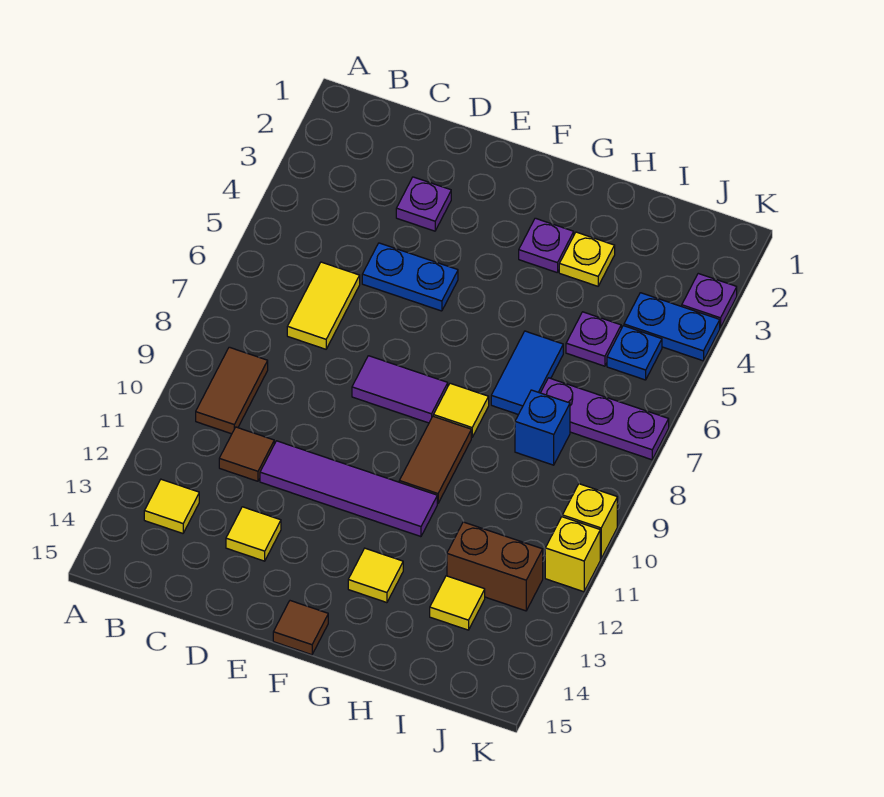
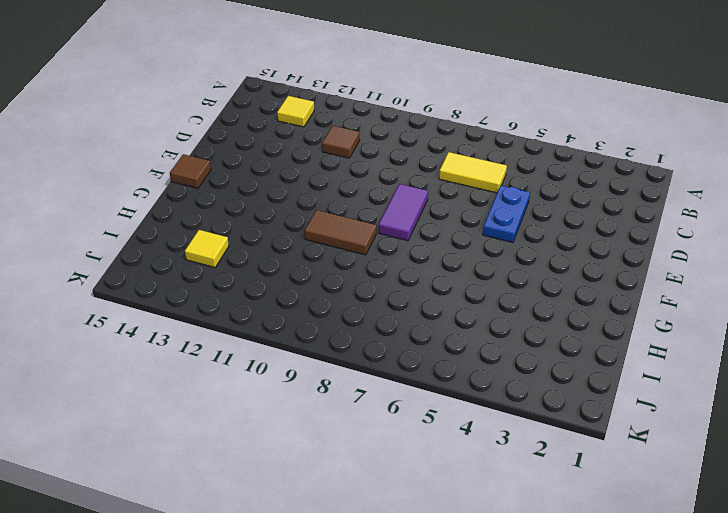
none -> brown tile B9:B10 level 1
none -> purple plate D3 level 1
none -> purple tile D11:G11 level 1

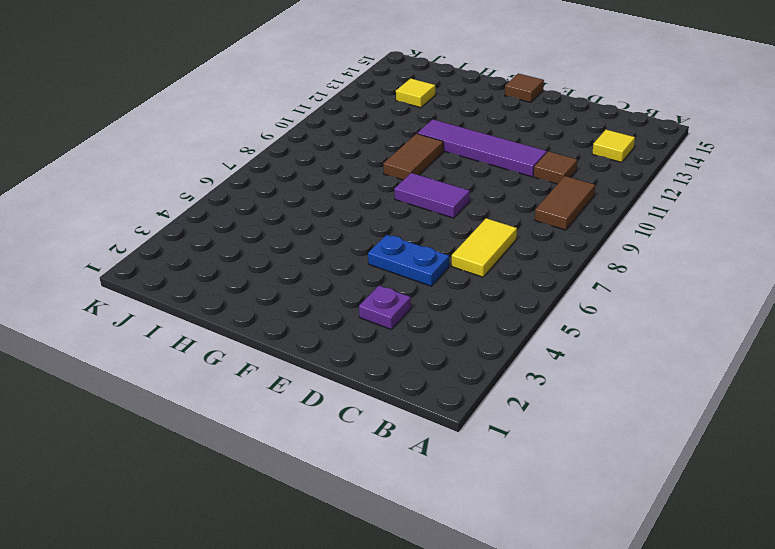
none -> yellow tile D13 level 1
none -> purple plate G3 level 1
none -> yellow tile G8 level 1

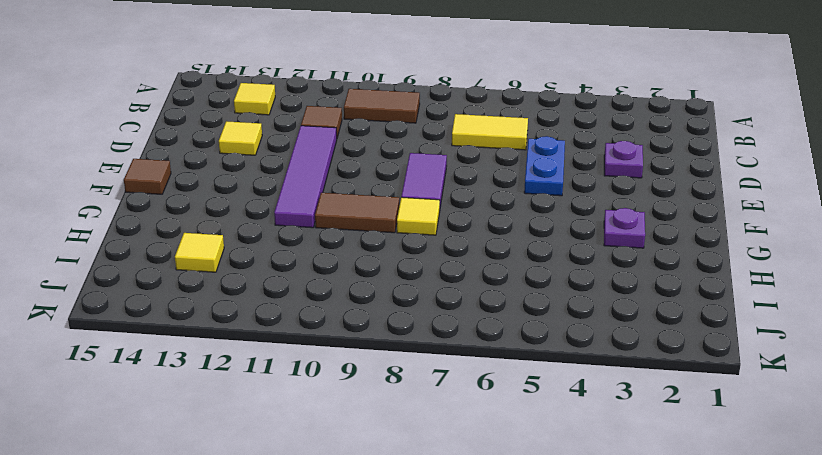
none -> yellow tile G13 level 1
none -> yellow plate H3 level 1
none -> blue tile H6:H7 level 1

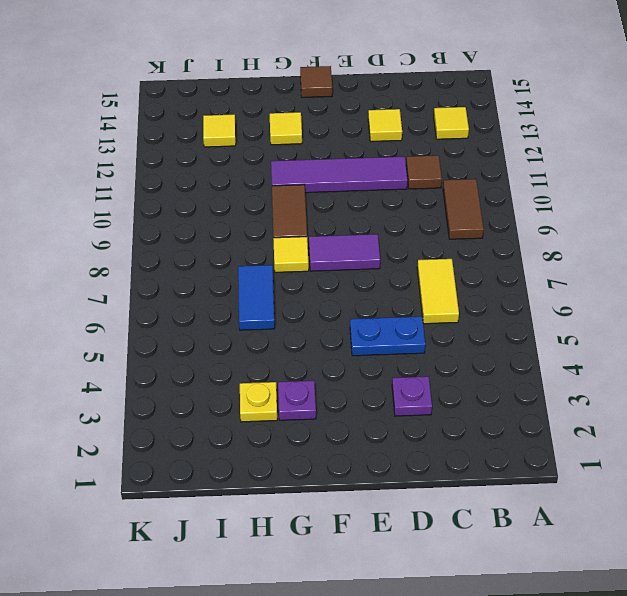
none -> purple plate I5 level 1
none -> purple plate I7:K7 level 1
none -> blue brick I8 level 1

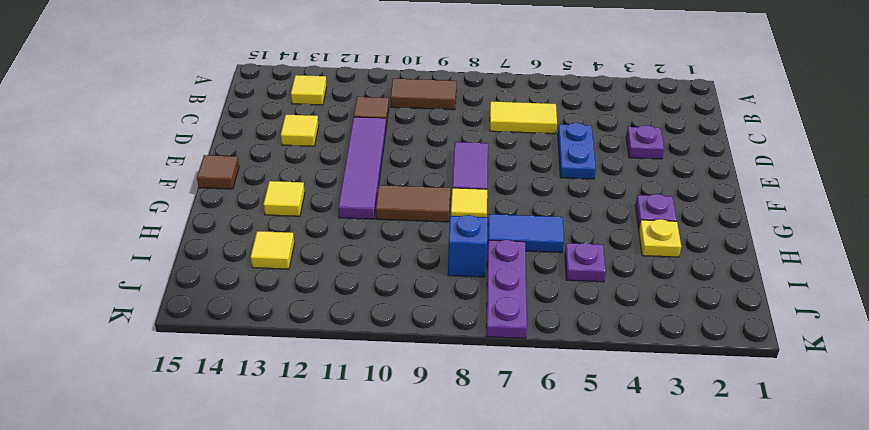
none -> brown brick I12:J12 level 1
none -> blue plate J4:K4 level 1
none -> blue plate J5 level 1

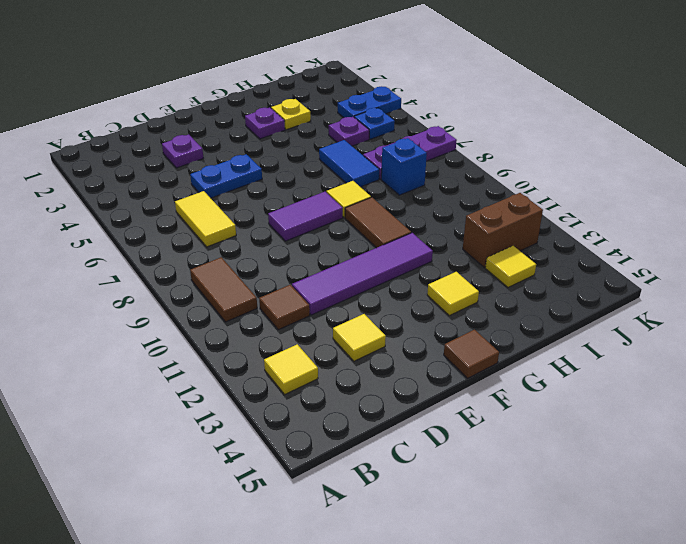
none -> purple plate K3 level 1
none -> yellow brick K10 level 1
none -> yellow brick K11 level 1

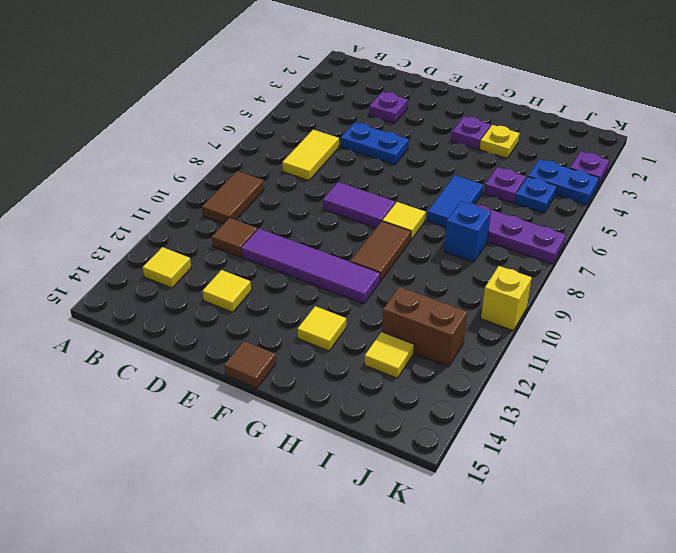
none -> yellow brick K11 level 1

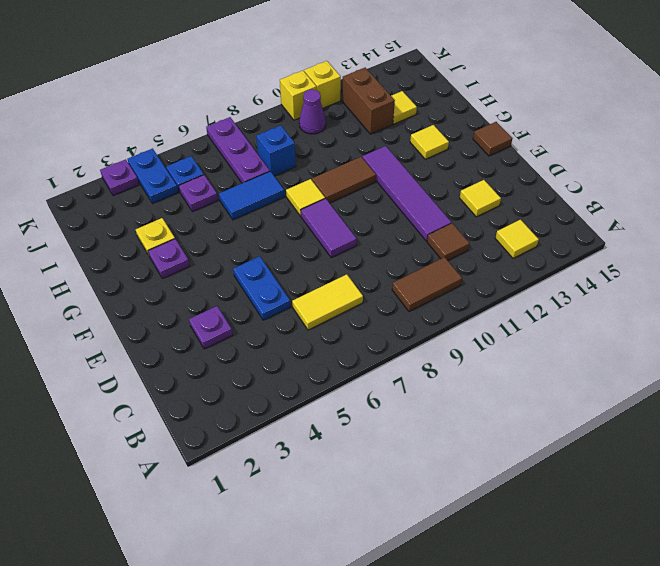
purple cone J10 level 1 -> none

